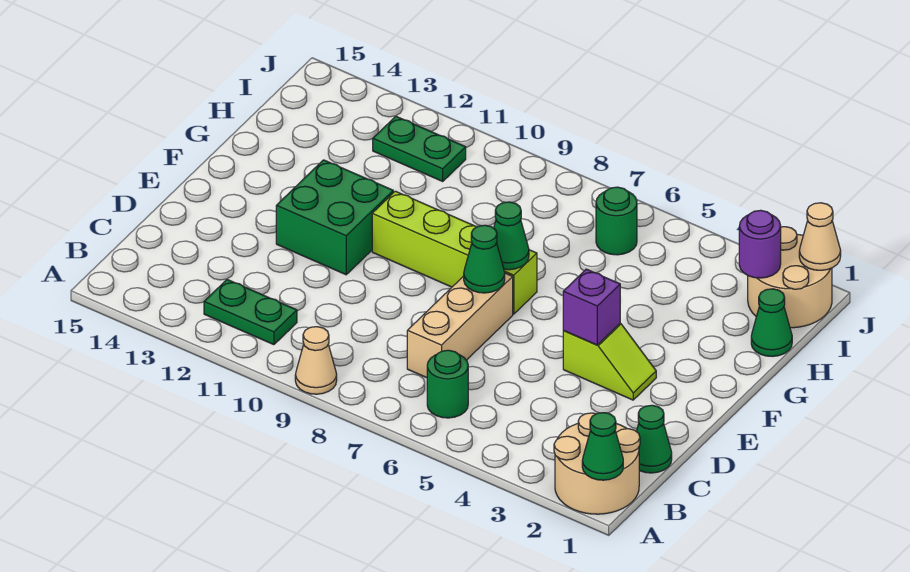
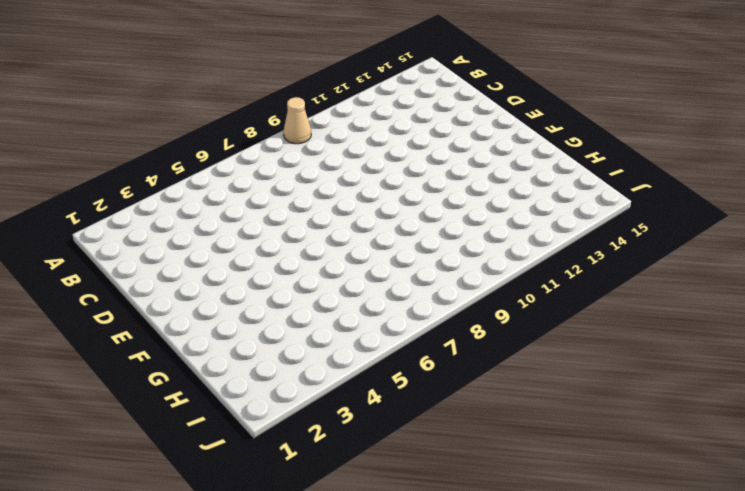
none -> tan round brick A1:B2 level 1
none -> green round brick B6 level 1
none -> green plate B11:B12 level 1

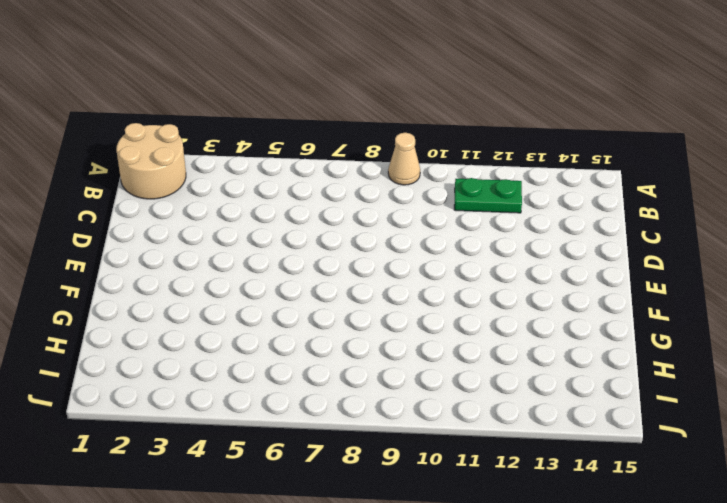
none -> green round brick B6 level 1
none -> green cone C1 level 1
none -> tan brick C7:E7 level 1

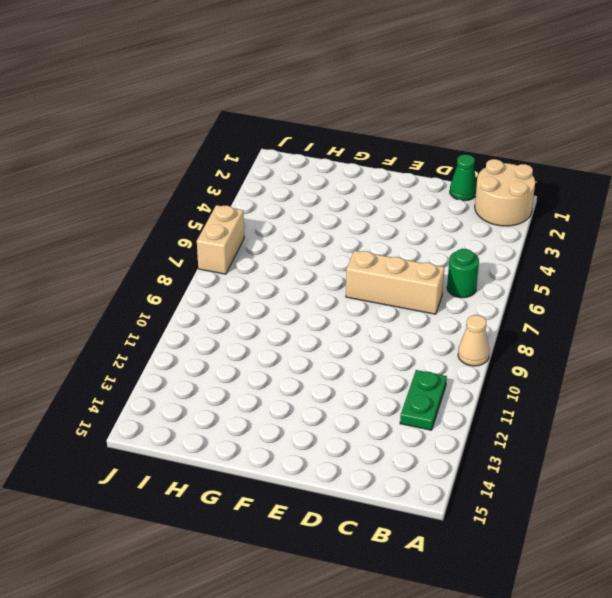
tan brick J6:J7 level 1 -> none
none -> lime slope E3:E4 level 1 top 4
none -> green brick E11:F12 level 1
none -> lime brick F7:F10 level 1

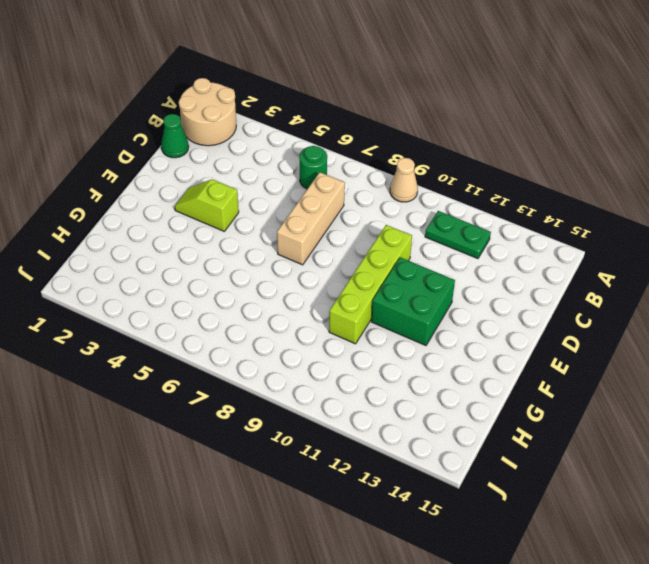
lime brick D10:G10 level 1 -> lime brick F7:F10 level 1
none -> green cone H1 level 1
none -> tan round brick I1:J2 level 1
none -> green round brick I6 level 1

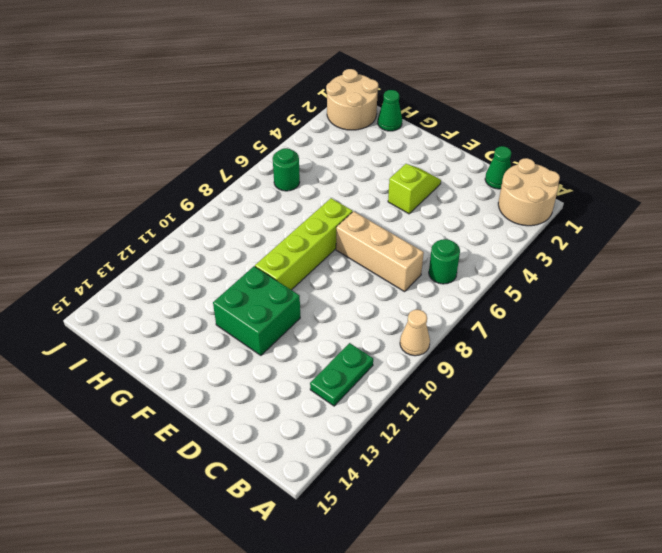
none -> green plate I11:I12 level 1
none -> green cone A1 level 2
none -> purple brick E4 level 2

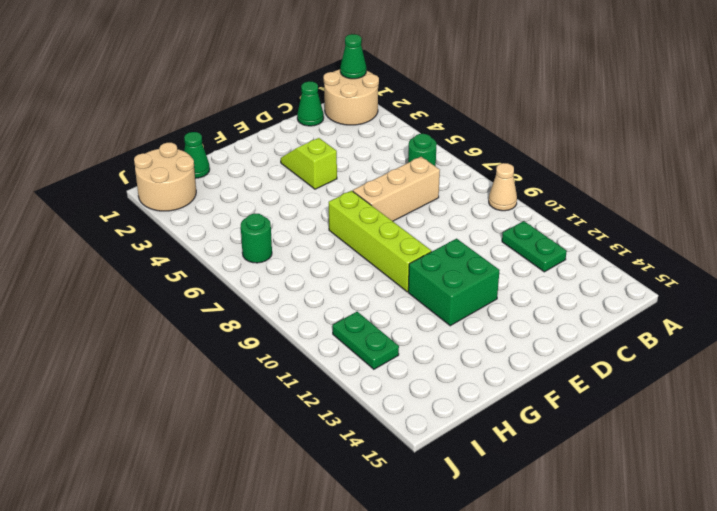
none -> purple brick E4 level 2
none -> green cone E7 level 2
none -> green cone F7 level 2

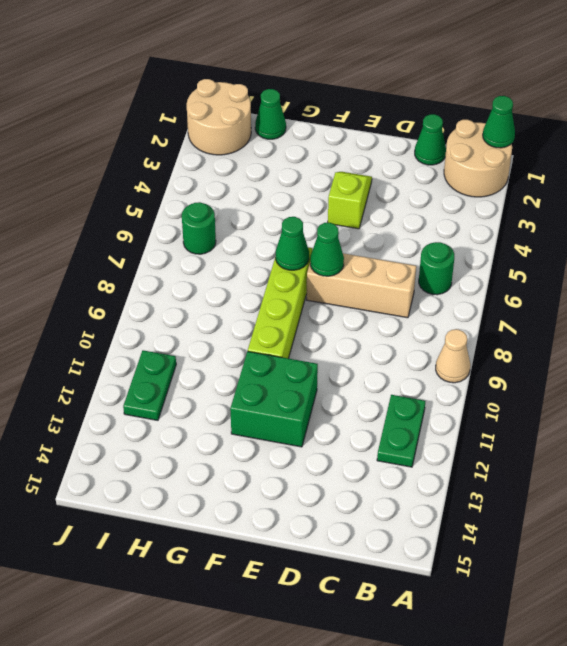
none -> purple brick E4 level 2
none -> purple round brick I2 level 2
none -> tan cone J1 level 2

